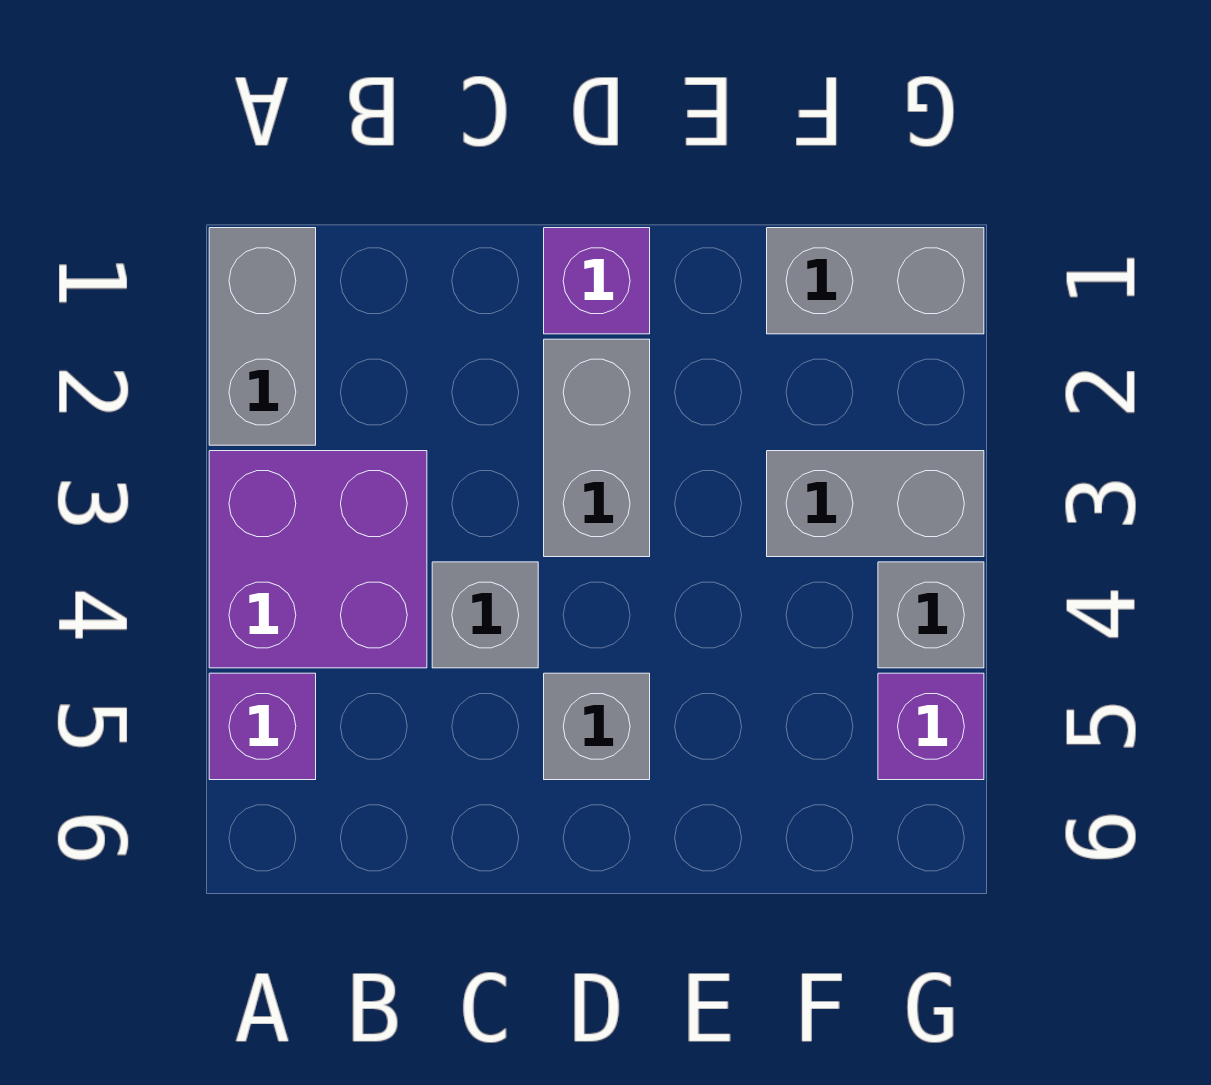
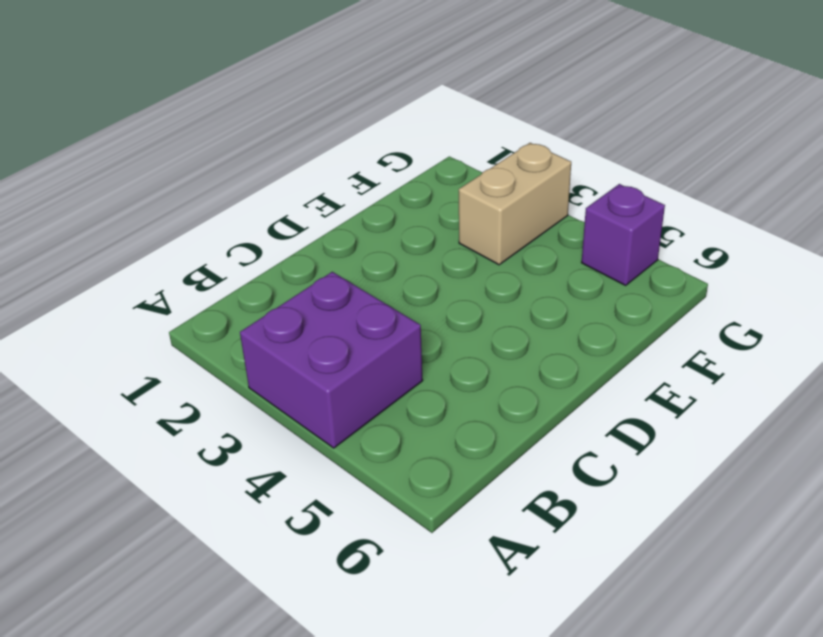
tan brick F3:G3 level 1 -> grey brick F3:G3 level 1
none -> grey brick A1:A2 level 1
none -> purple brick A5 level 1

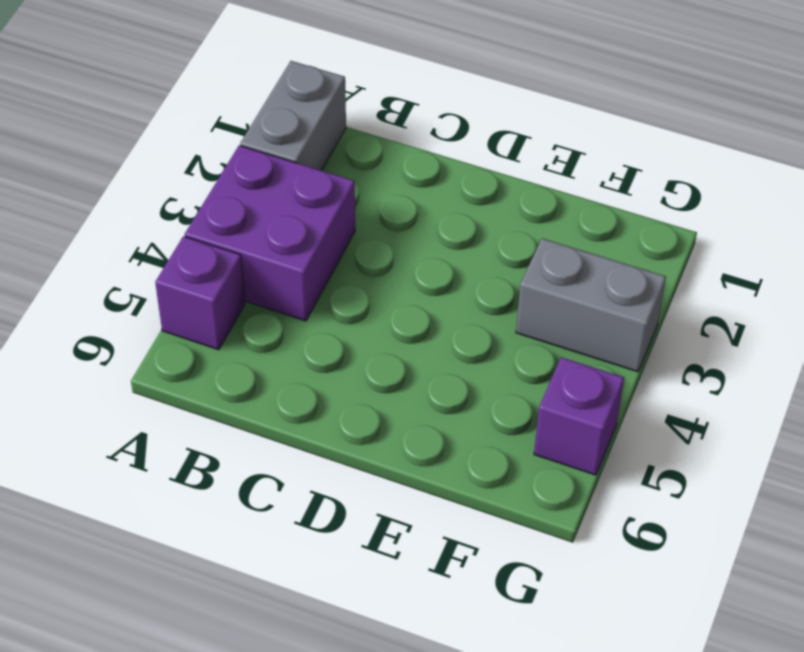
none -> grey brick C4 level 1
none -> purple brick D1 level 1

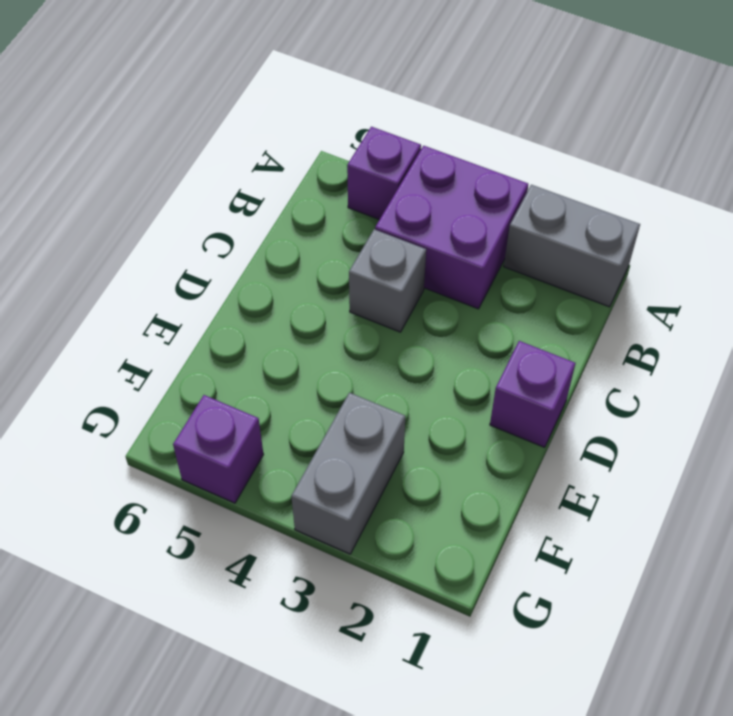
none -> grey brick D2:D3 level 1
none -> grey brick D5 level 1

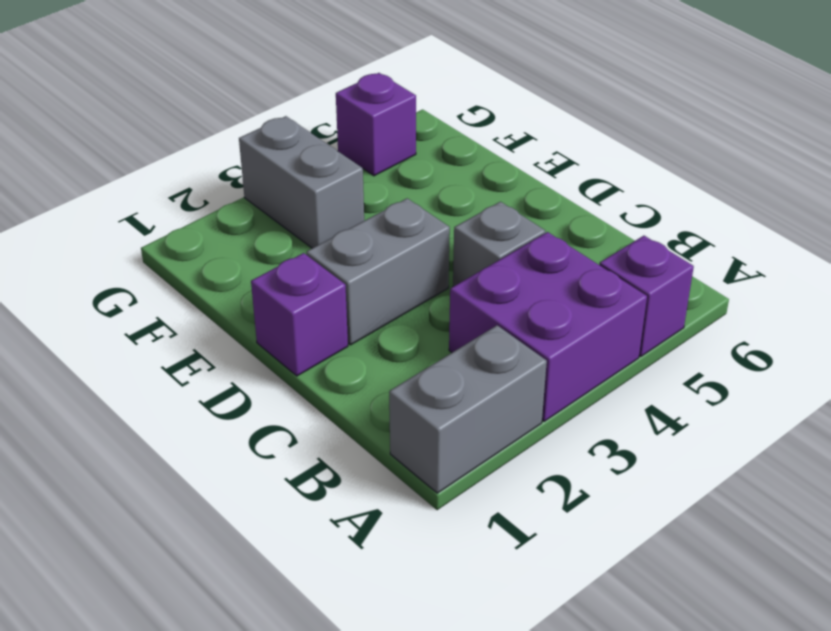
none -> grey brick D5 level 1
none -> grey brick F1:G1 level 1

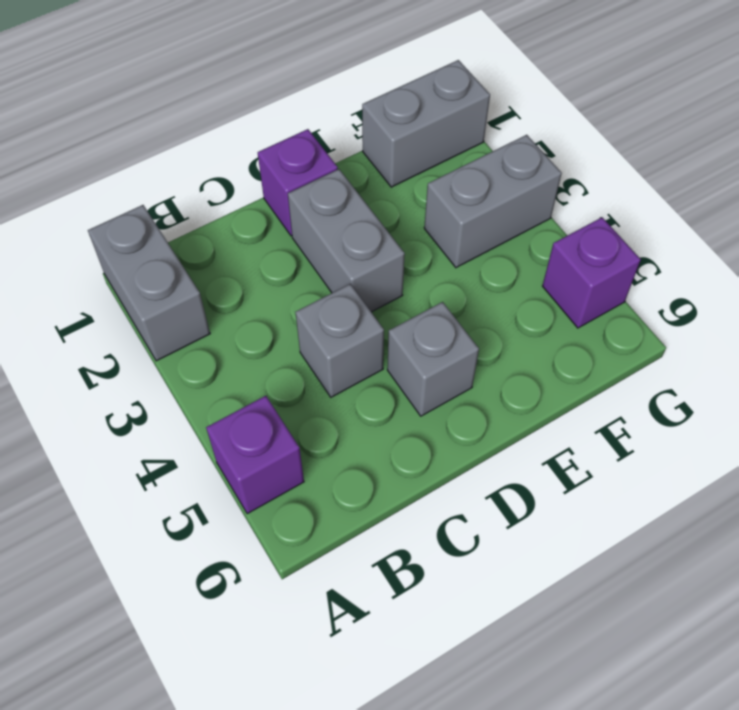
none -> purple brick A3:B4 level 1
none -> grey brick G4 level 1

